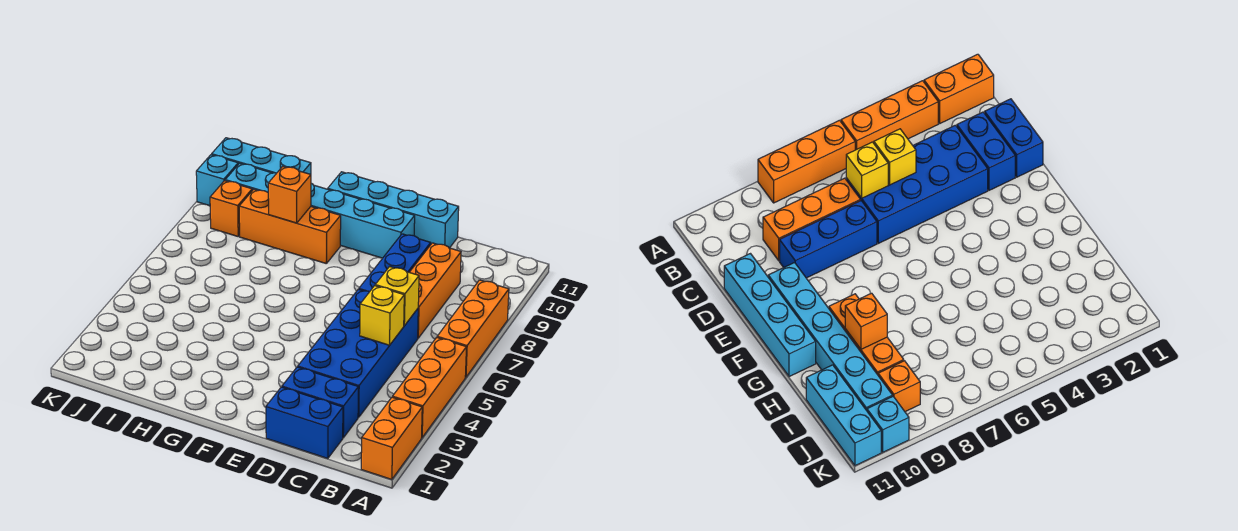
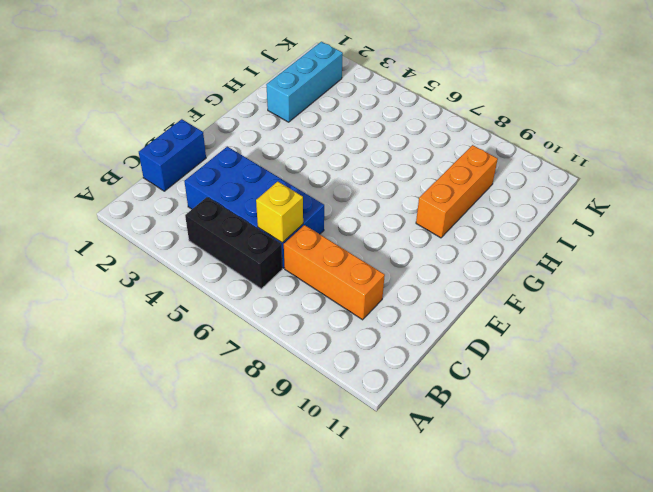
black brick B4:B6 level 1 -> none
cyan brick H2:J2 level 1 -> cyan brick I11:K11 level 1
none -> orange brick A1:A2 level 1
none -> orange brick A3:A5 level 1
none -> orange brick A6:A8 level 1

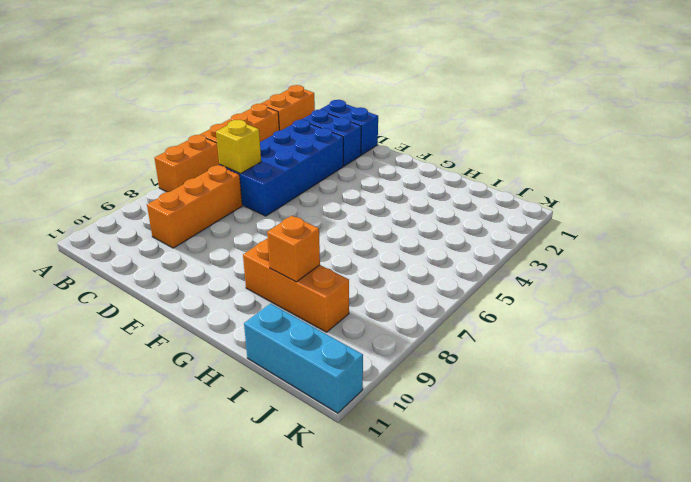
orange brick A6:A7 level 1 -> orange brick A6:A8 level 1
none -> blue brick D7:D9 level 1
none -> cyan brick D11:G11 level 1
none -> cyan brick E10:J10 level 1

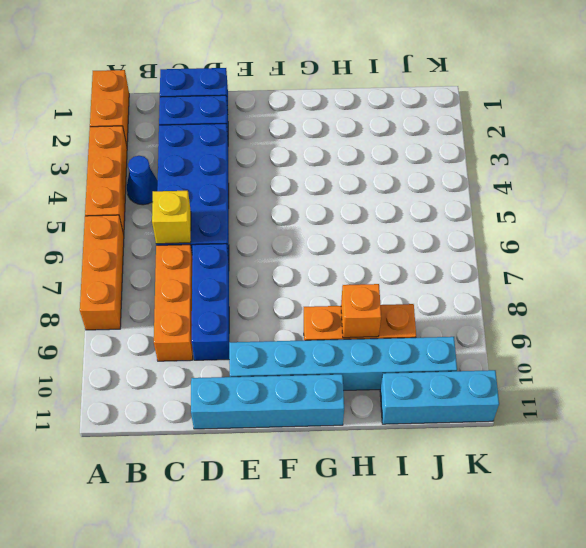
blue cone B4 level 1 -> none
none -> orange brick J9 level 1
none -> cyan brick K10 level 1
none -> yellow brick C5 level 2

